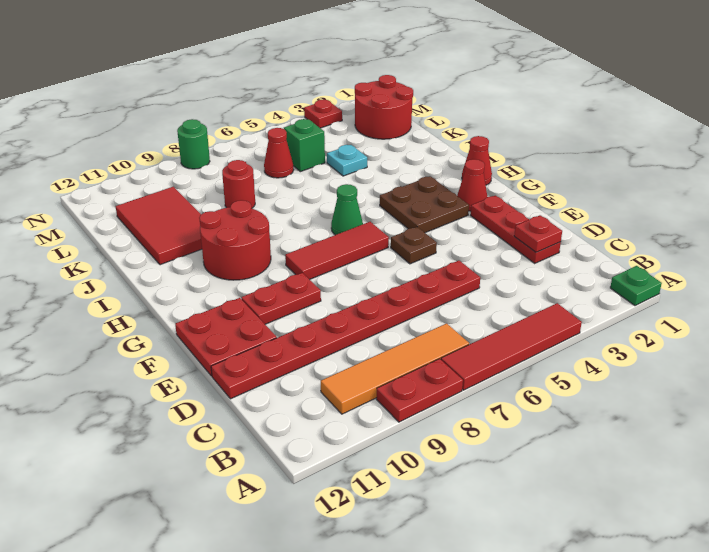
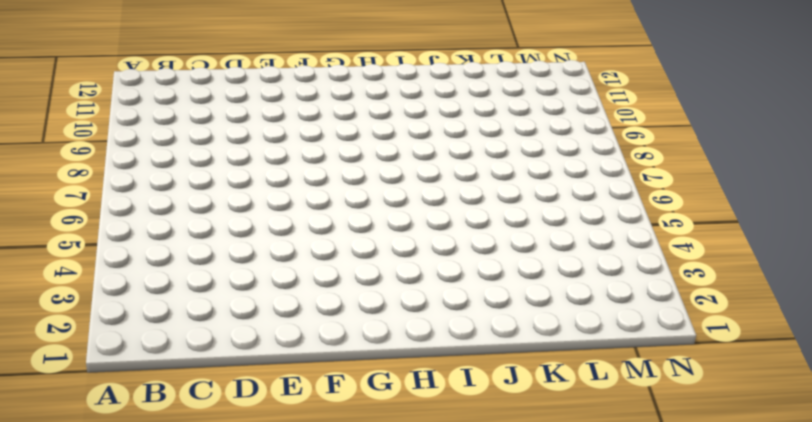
none -> green plate A1 level 1
none -> red tile A4:A7 level 1
none -> red plate A8:A9 level 1

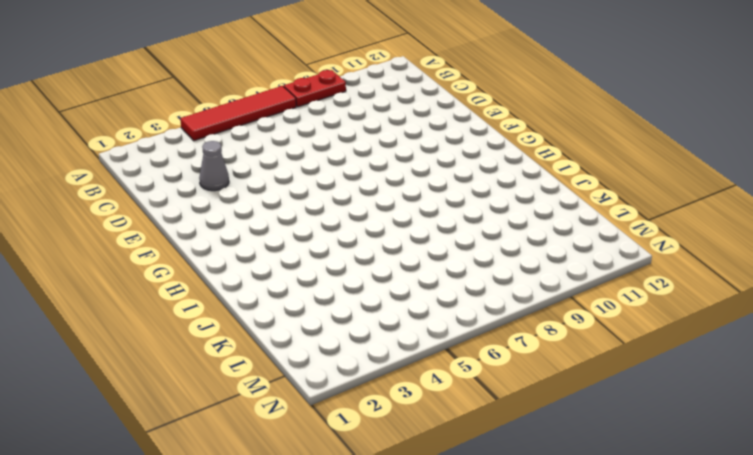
grey cone D3 level 1 -> none
none -> green plate A1 level 1
none -> orange tile B7:B10 level 1
none -> red plate D2:F2 level 1

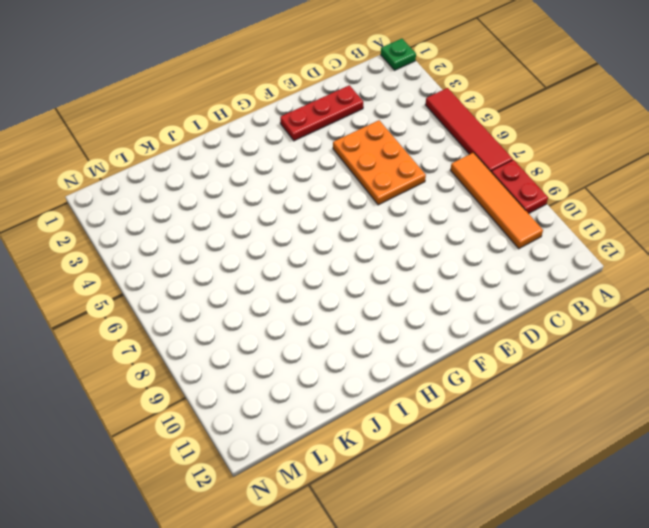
orange plate D4:E6 level 1 -> red plate D5:D12 level 1
none -> red plate E11:F12 level 1
none -> brown plate F5 level 1
none -> red plate F9:F10 level 1

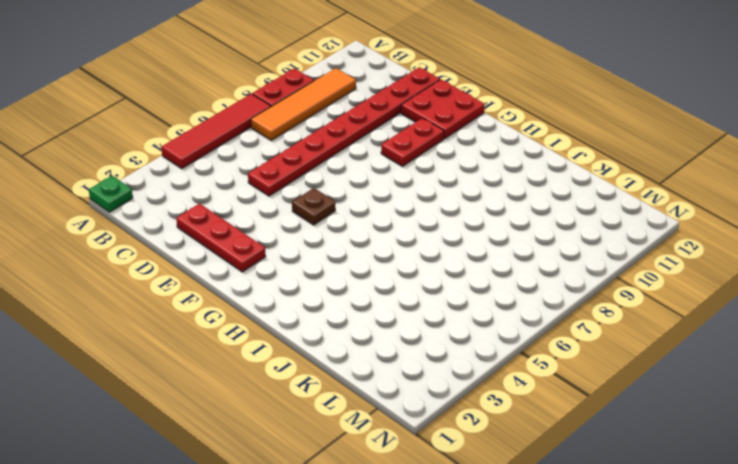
none -> red cone G2 level 1
none -> brown plate G3:H4 level 1
none -> red tile G6:G8 level 1

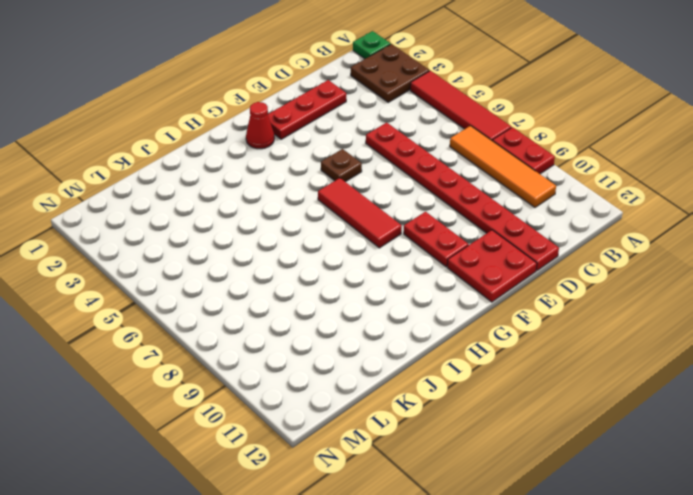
brown plate A2:B3 level 1 -> brown plate G3:H4 level 1
none -> red cone H1 level 1
none -> green cone H6 level 1
none -> red round brick H9:I10 level 1

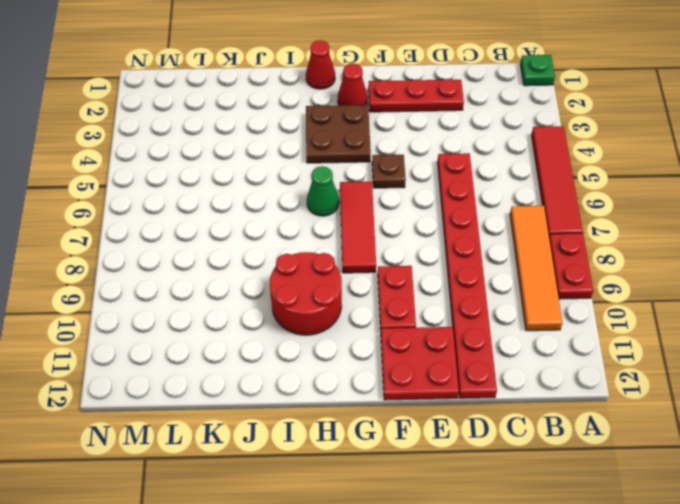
none -> red tile J10:L11 level 1
none -> cyan plate K4 level 1
none -> red round brick K8 level 1

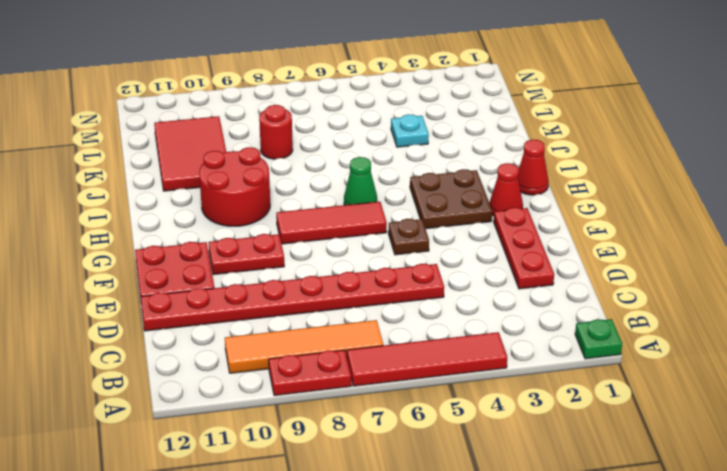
none -> red round brick L1:M2 level 1
none -> green brick L5 level 1
none -> red cone L6 level 1

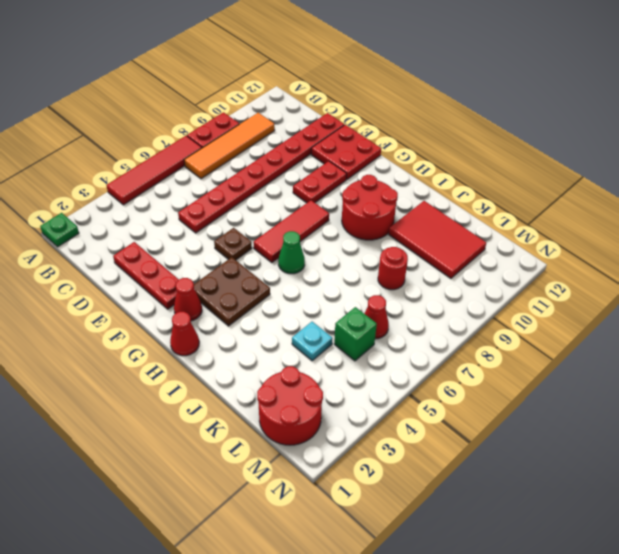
none -> red plate N3 level 1
none -> green round brick N8 level 1
none -> red plate D2 level 2

